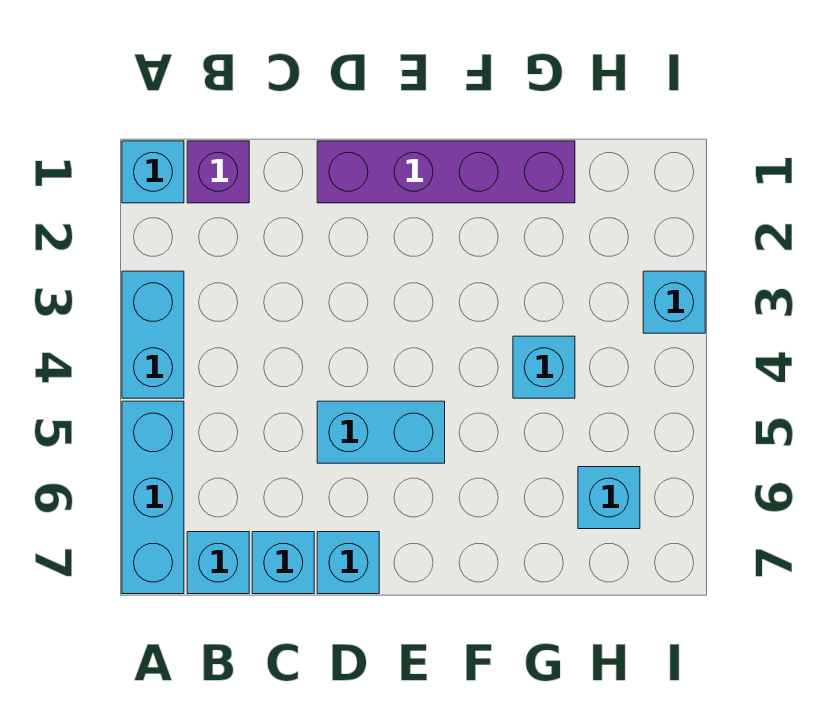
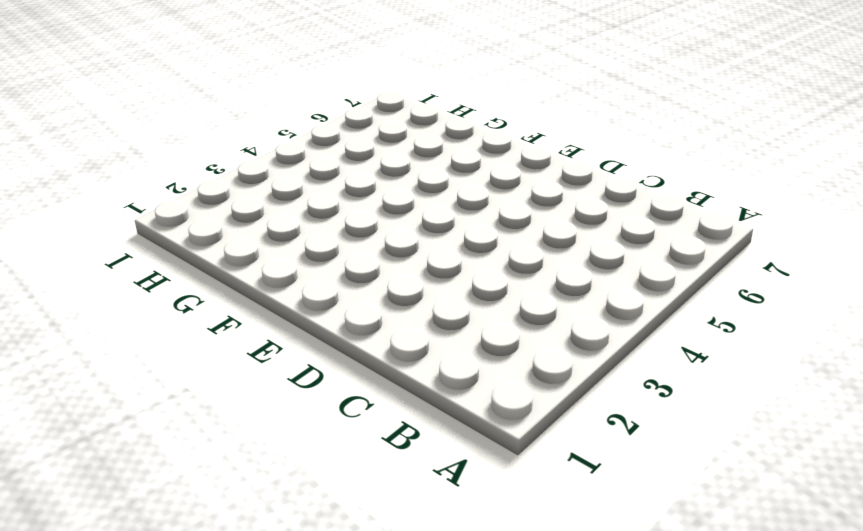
none -> cyan brick A1 level 1
none -> cyan brick A3:A4 level 1
none -> cyan brick A5:A7 level 1

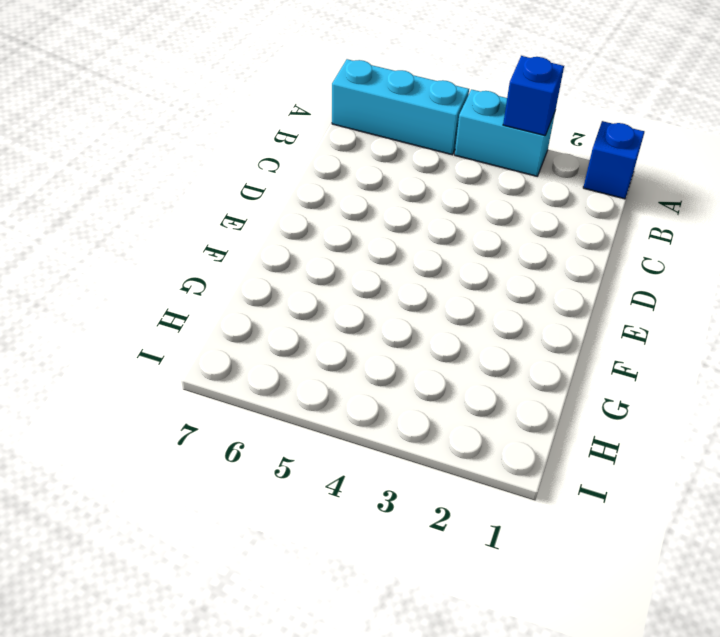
blue brick A1 level 1 -> cyan brick A1 level 1
blue brick A3 level 2 -> none
none -> purple brick B1 level 1
none -> cyan brick B7 level 1
none -> cyan brick C7 level 1

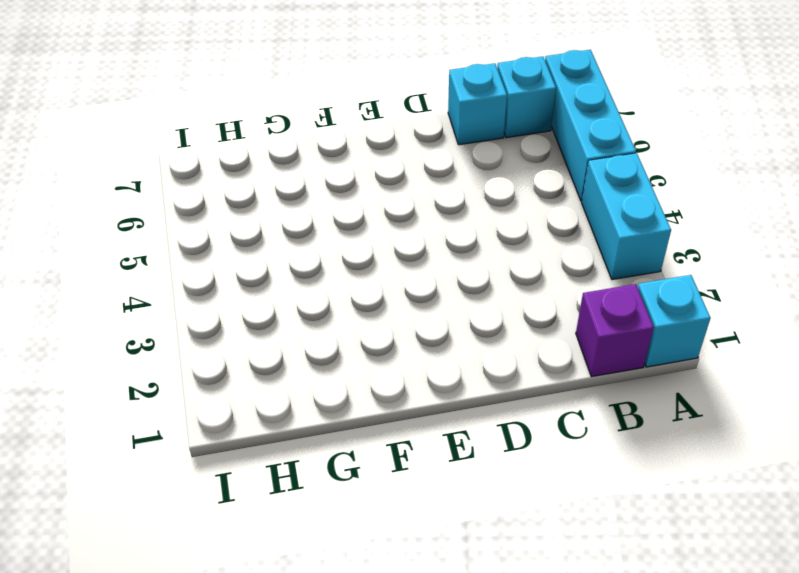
none -> purple brick D1:G1 level 1
none -> cyan brick D5:E5 level 1
none -> cyan brick D7 level 1

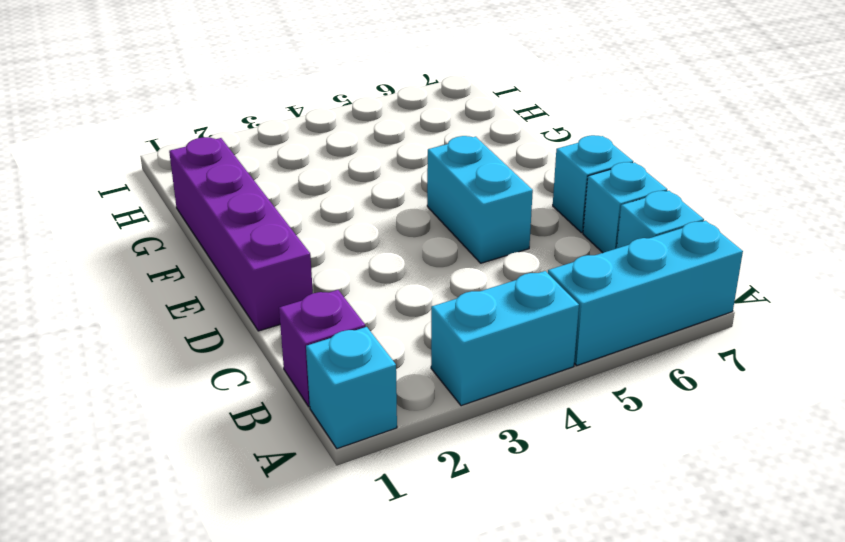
none -> cyan brick G4 level 1
none -> cyan brick H6 level 1
none -> cyan brick I3 level 1

